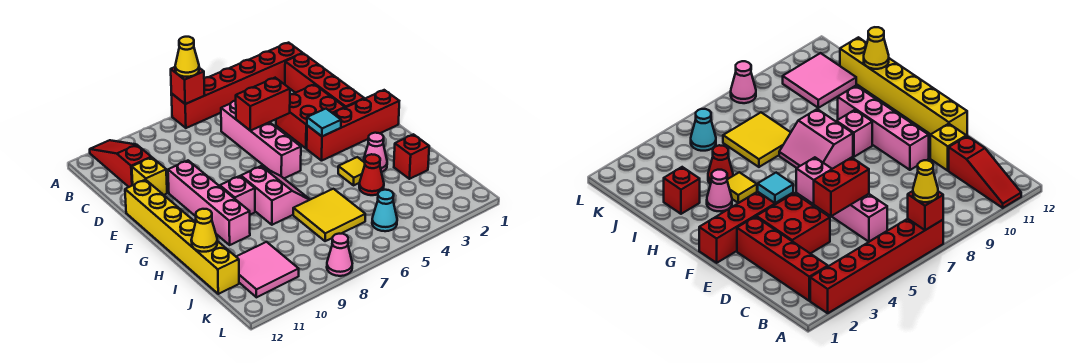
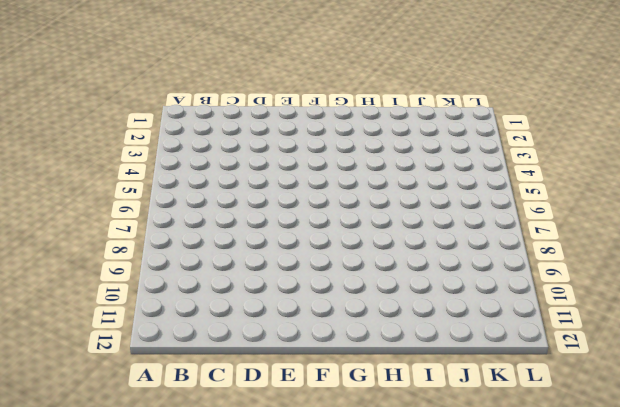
none -> red brick A2:A7 level 1
none -> red slope A11:C11 level 1 top C
none -> red brick B2:E2 level 1

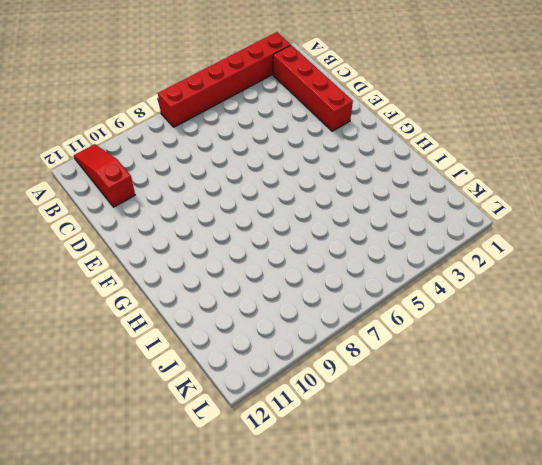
none -> pink brick C6:F6 level 1
none -> red brick D3:E4 level 1
none -> yellow brick D11 level 1

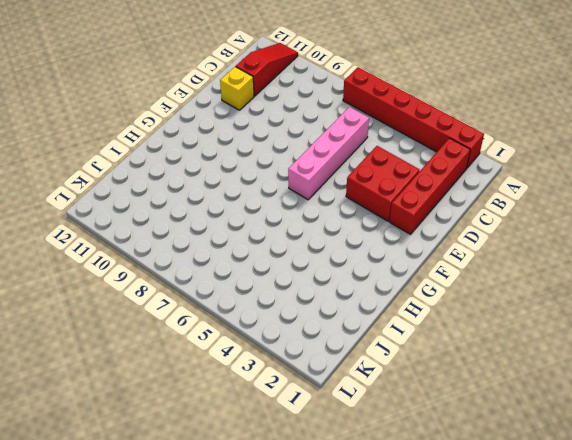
none -> pink brick E10:H10 level 1
none -> yellow brick E12:J12 level 1
none -> red brick F1:F4 level 1

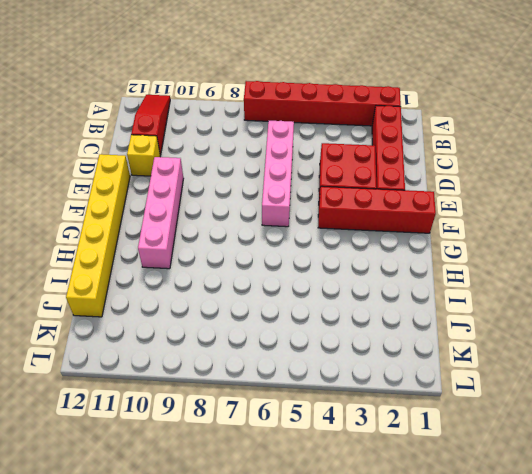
none -> pink slope G7:H8 level 1 top 8
none -> pink brick G9 level 1
none -> pink cone H3 level 1

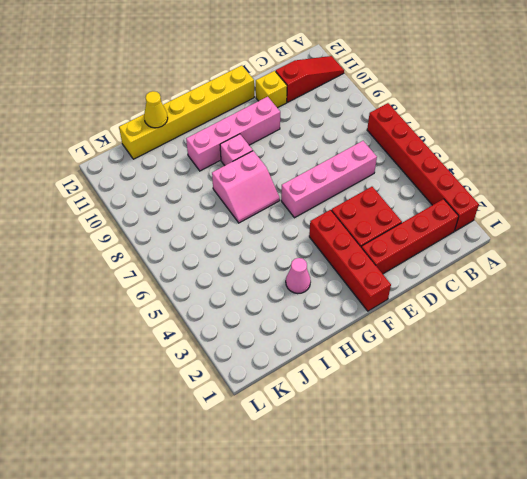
none -> yellow tile H4 level 1
none -> red brick I2 level 1
none -> red cone I4 level 1

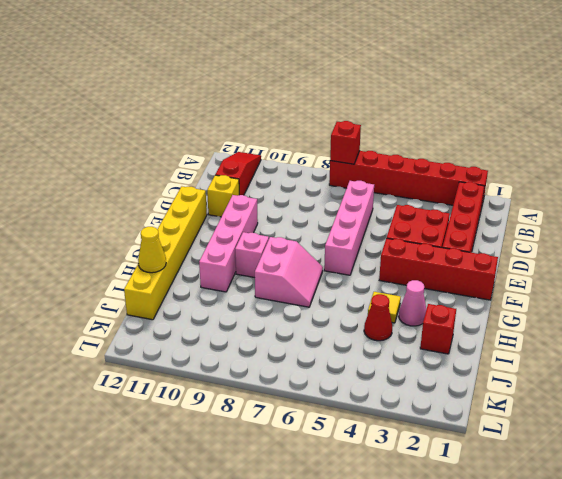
none -> yellow tile I6:J7 level 1
none -> pink tile J10:K11 level 1
none -> cyan cone K5 level 1

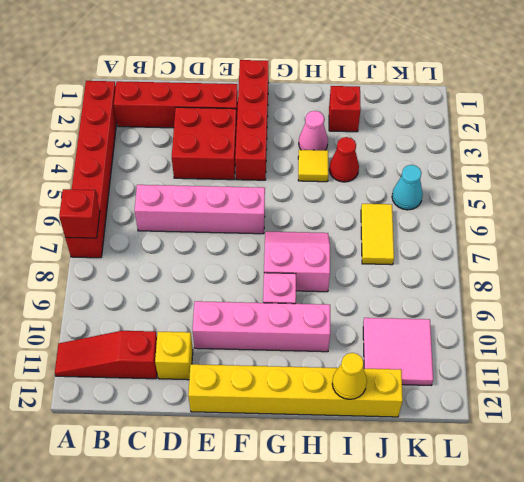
yellow tile J6:J7 level 1 -> yellow tile I6:J7 level 1
none -> pink cone L8 level 1
none -> red brick D5:D6 level 2
none -> cyan tile F4 level 2

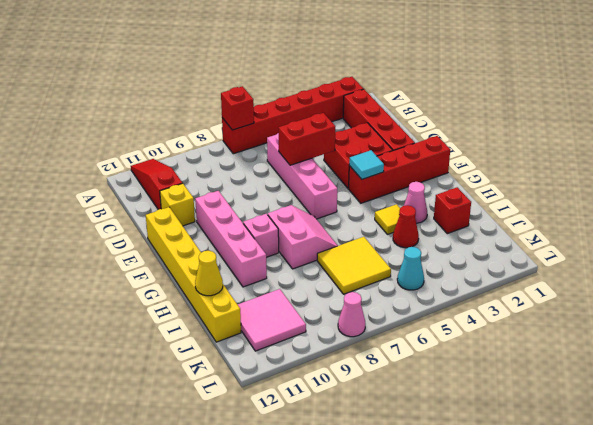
none -> yellow cone A7 level 3

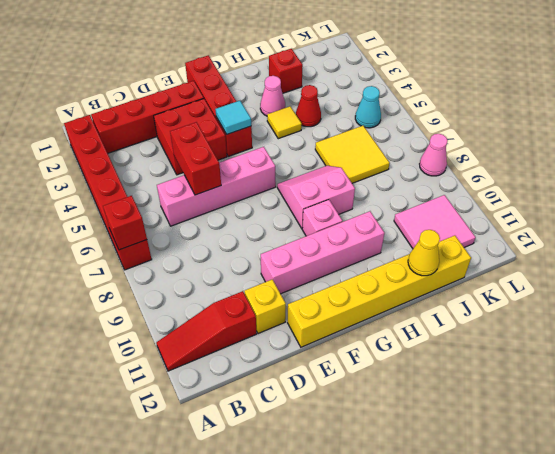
none -> yellow cone A7 level 3

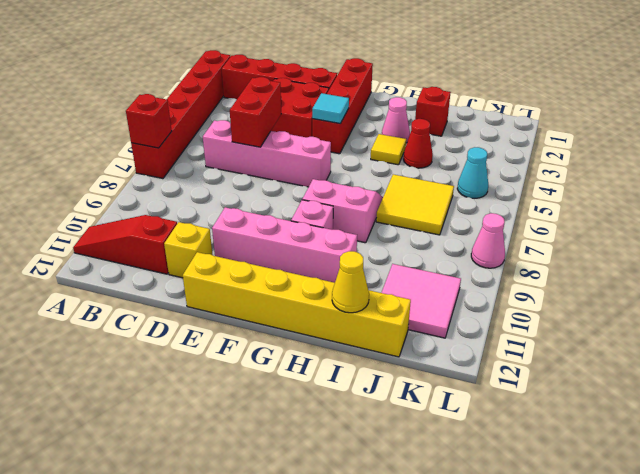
none -> yellow cone A7 level 3

